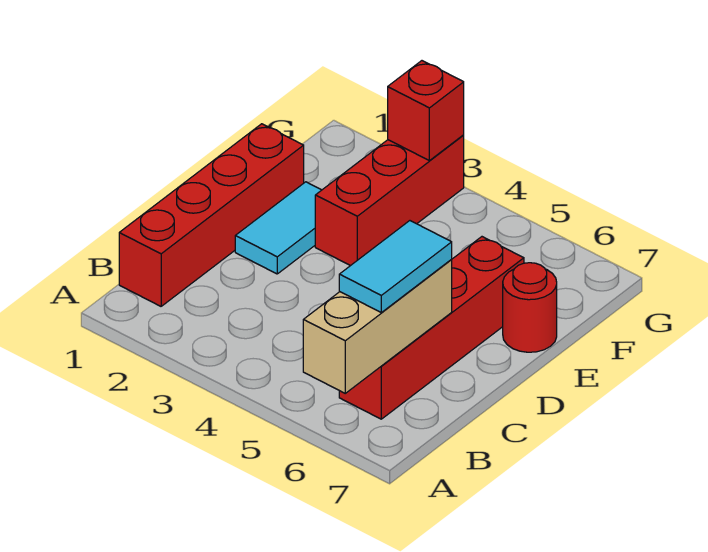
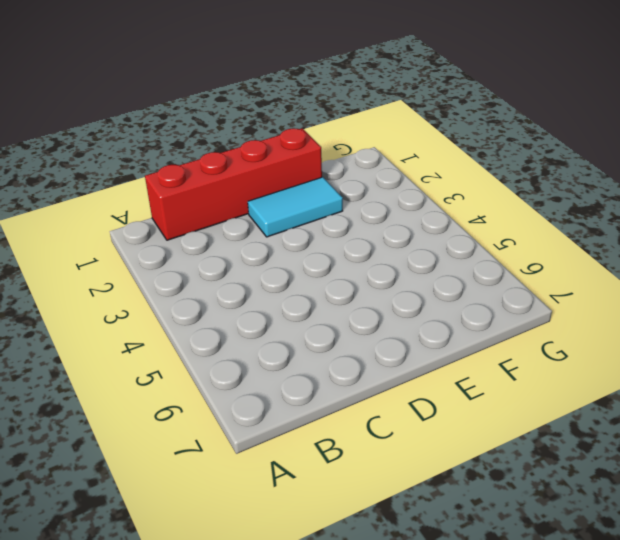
none -> red brick B6:E6 level 1
none -> red brick E3:G3 level 1

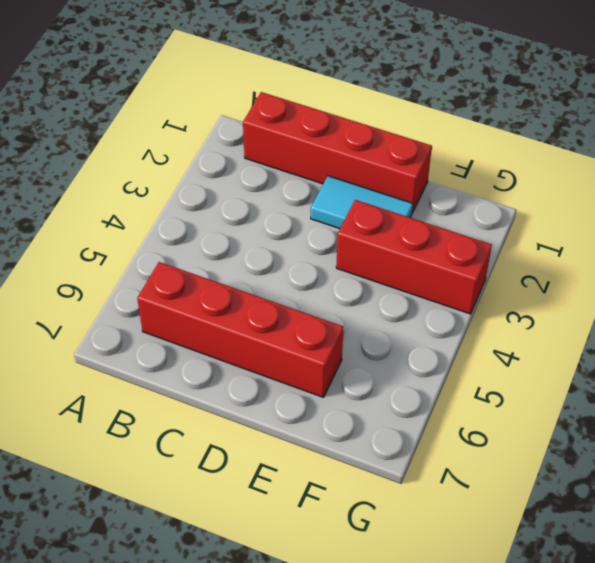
none -> red round brick E7 level 1
none -> tan brick A6:C6 level 2

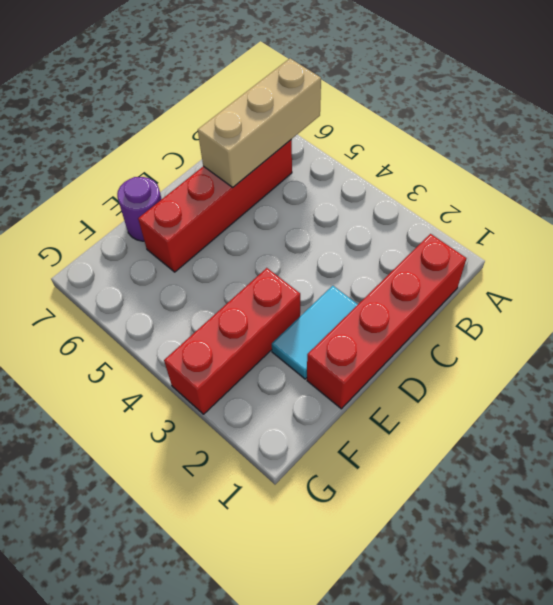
purple round brick E7 level 1 -> red round brick E7 level 1
none -> red brick G3 level 2
none -> cyan tile B6:C6 level 3

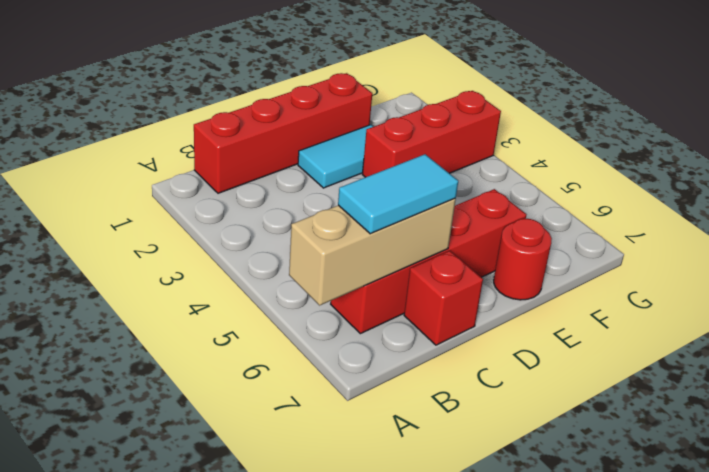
red brick C7 level 1 -> red brick G3 level 2

